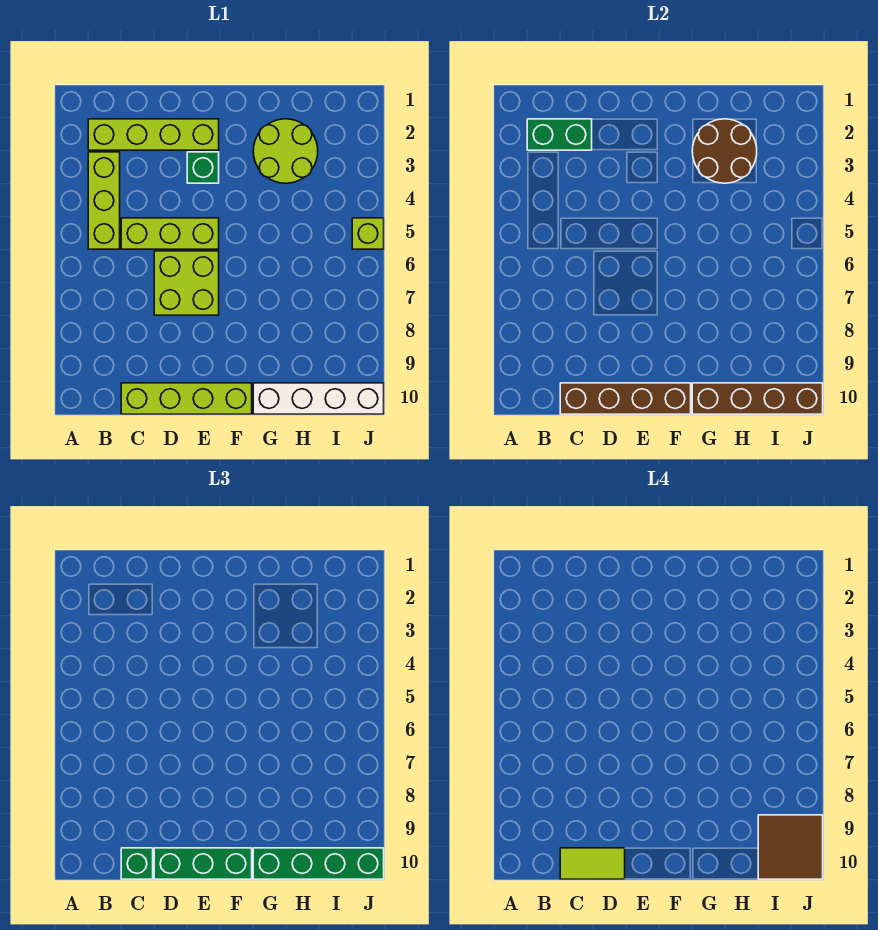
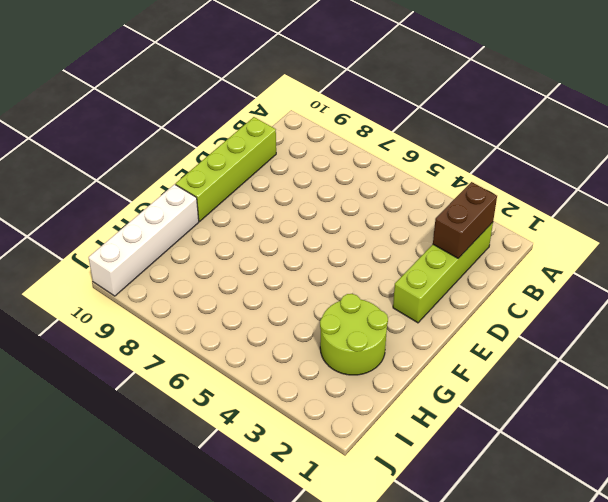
brown brick B2:C2 level 2 -> green brick B2:C2 level 2
none -> lime brick B3:B5 level 1
none -> lime brick C5:E5 level 1
none -> lime brick D6:E7 level 1

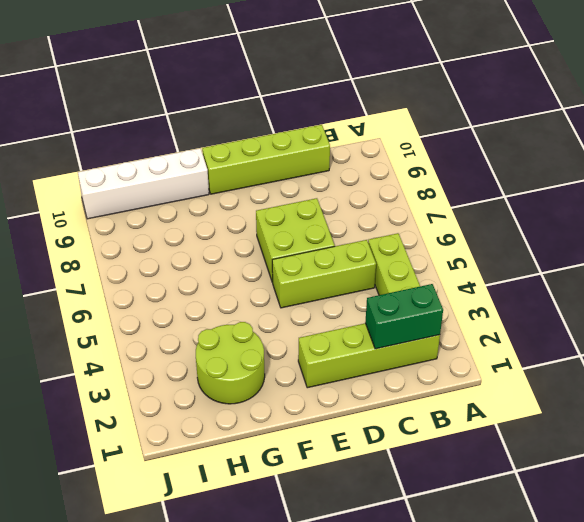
none -> green brick E3 level 1
none -> lime brick J5 level 1
none -> brown brick C10:F10 level 2

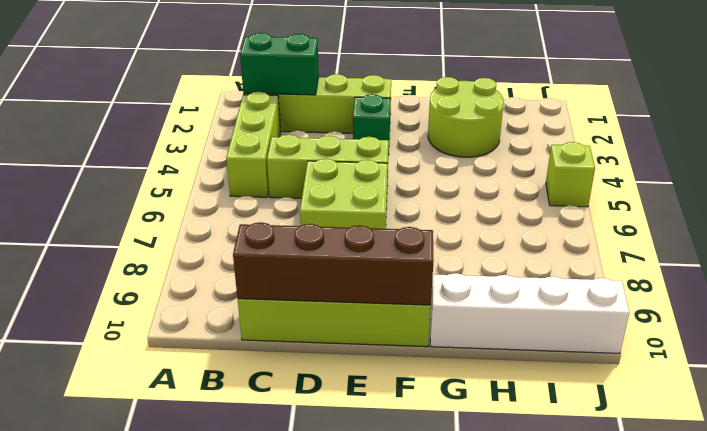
none -> brown round brick G2:H3 level 2
none -> brown brick G10:J10 level 2
none -> green brick C10 level 3

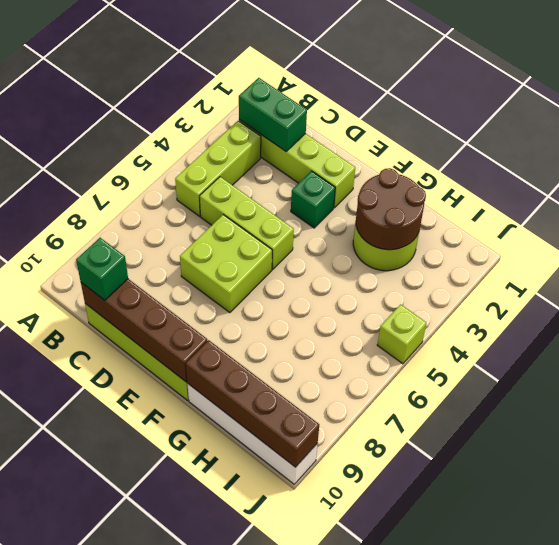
none -> green brick D10:F10 level 3
none -> green brick G10:J10 level 3
none -> lime tile C10:D10 level 4

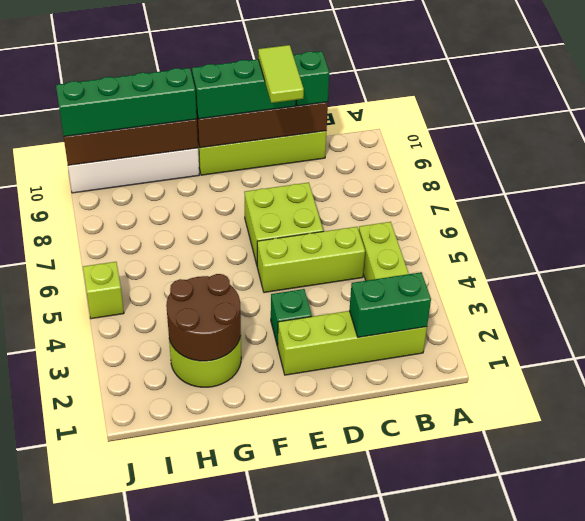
lime tile D9:D10 level 4 -> lime tile C10:D10 level 4
none -> brown tile I9:J10 level 4

